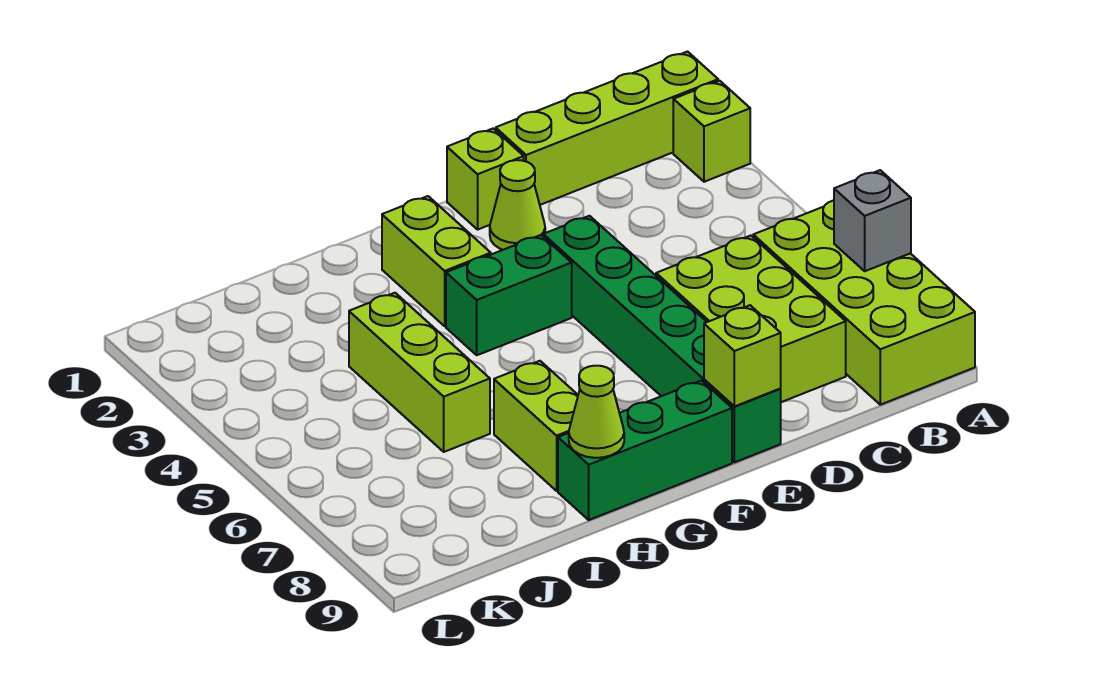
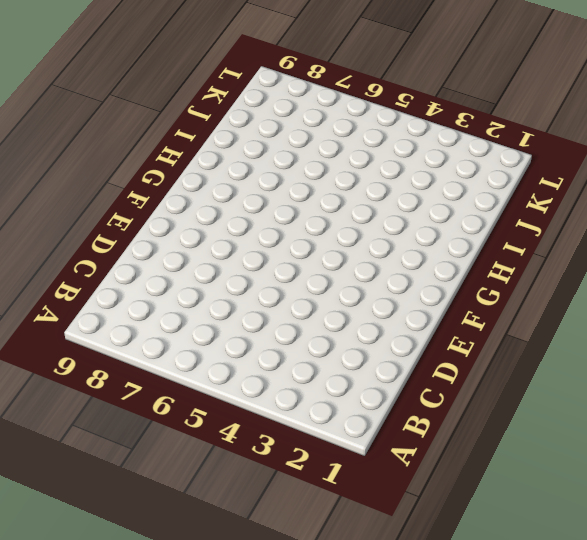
none -> lime brick A1:D1 level 1
none -> lime brick A2 level 1
none -> lime brick A6:B9 level 1

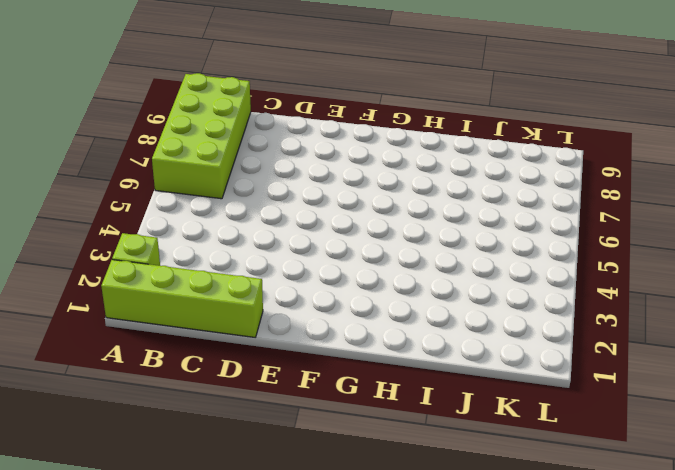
none -> lime brick C6:D8 level 1
none -> lime brick E1 level 1
none -> lime cone E2 level 1

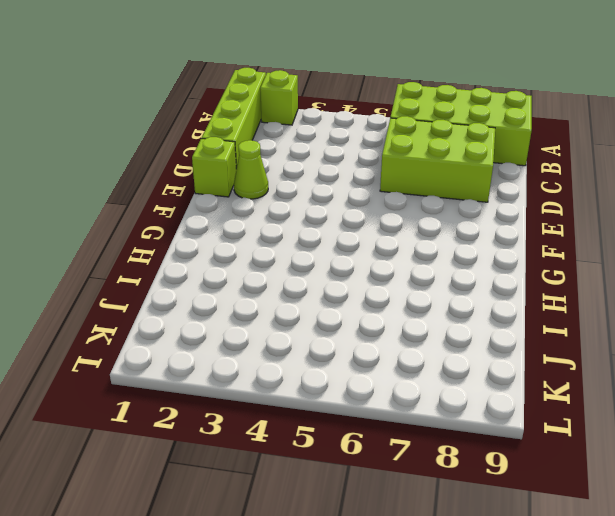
none -> green brick E4:E9 level 1
none -> green brick F4:G4 level 1
none -> green brick F9:H9 level 1

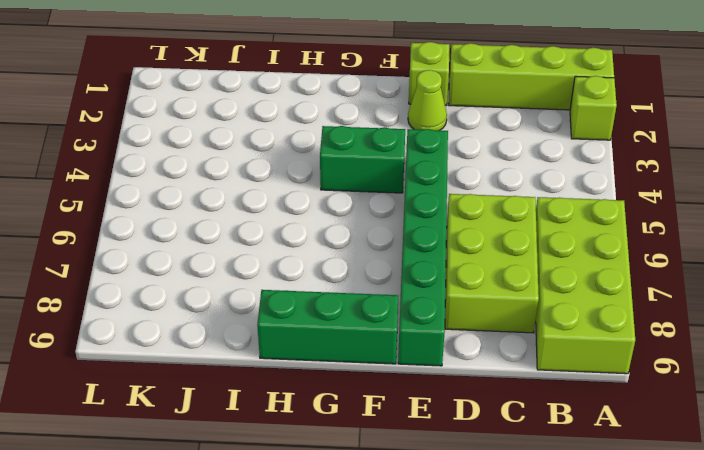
none -> lime brick G2:G3 level 1
none -> lime brick H7:H8 level 1
none -> lime brick I4:I6 level 1

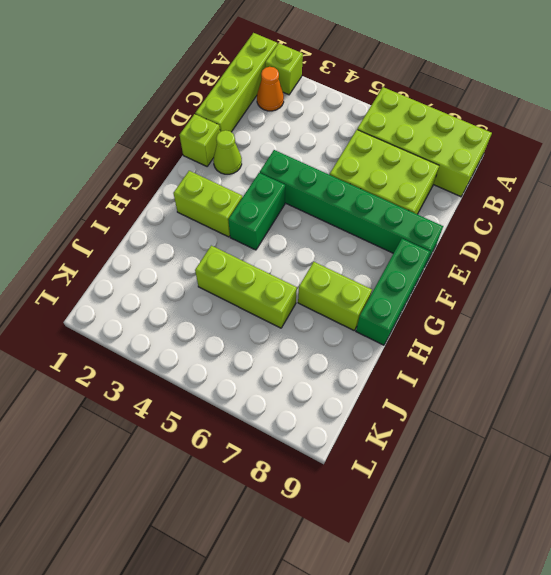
orange cone B2 level 1 -> none
none -> grey brick A7 level 2
none -> lime brick E9 level 2
none -> lime cone H9 level 2

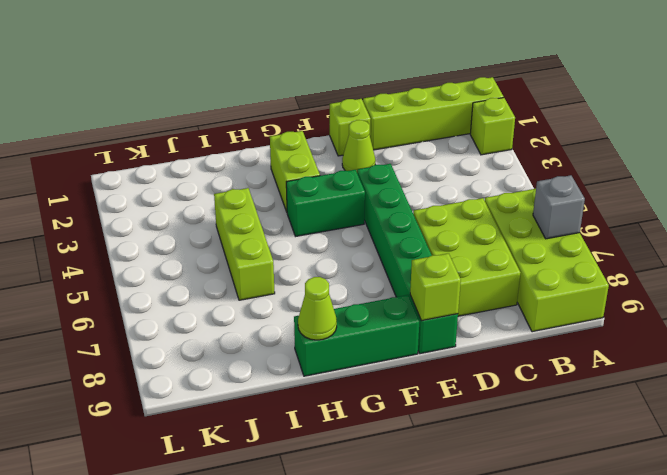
none -> lime brick H7:H8 level 1

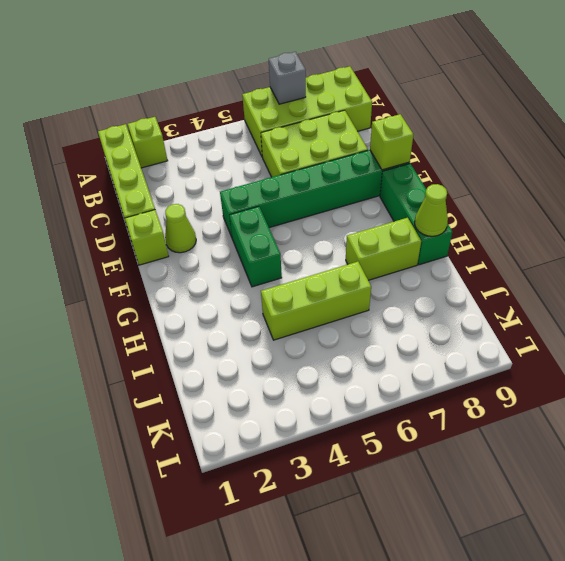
none -> lime brick G2:G3 level 1

